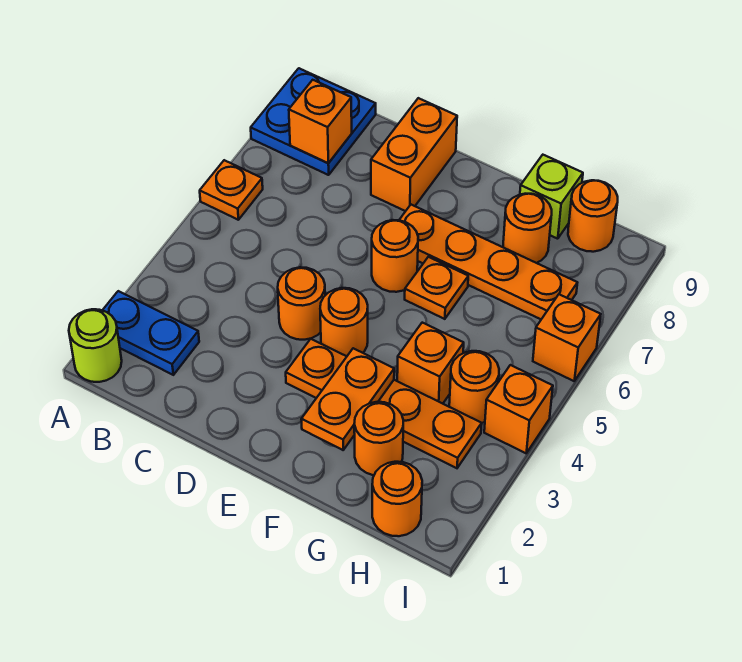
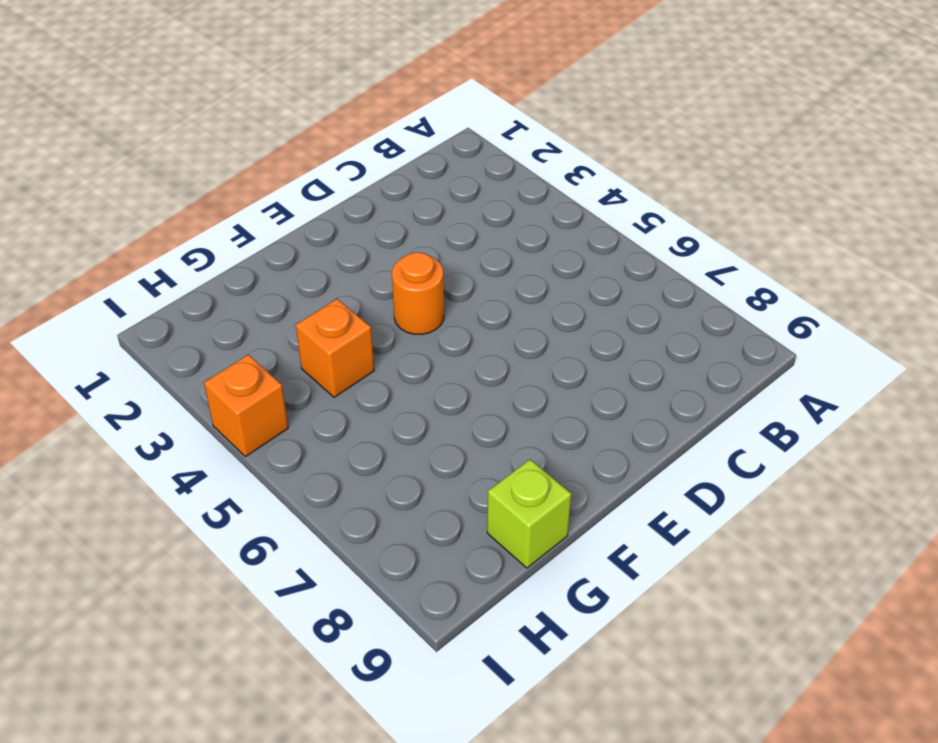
none -> lime round brick A1 level 1
none -> blue plate A2:B2 level 1
none -> orange plate A6 level 1

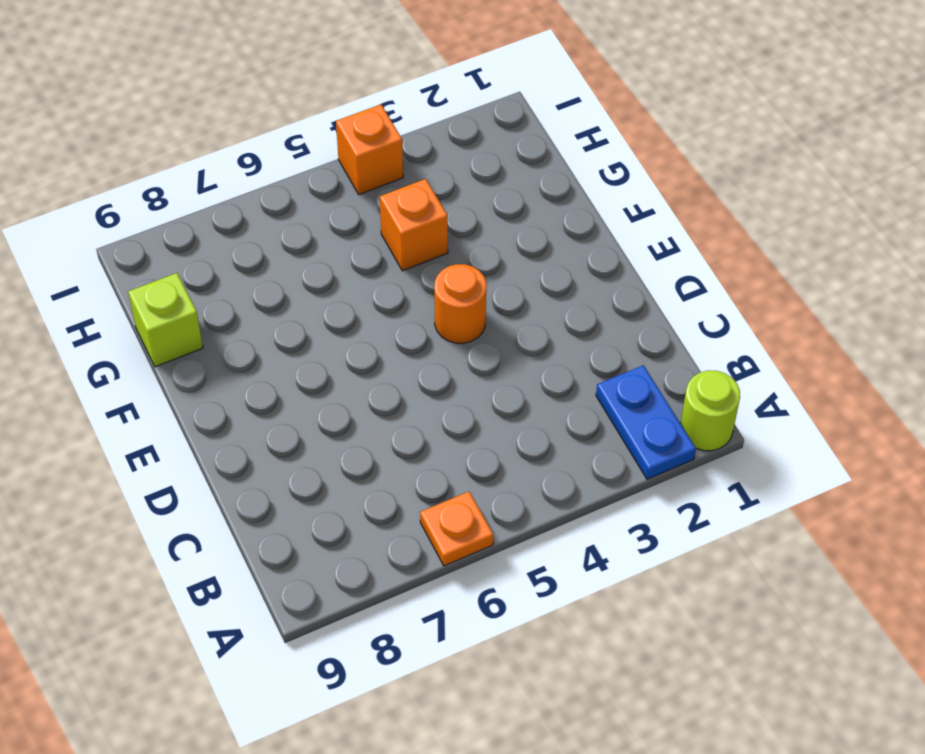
none -> blue plate A8:B9 level 1
none -> orange round brick D4 level 1
none -> orange brick D8:D9 level 1

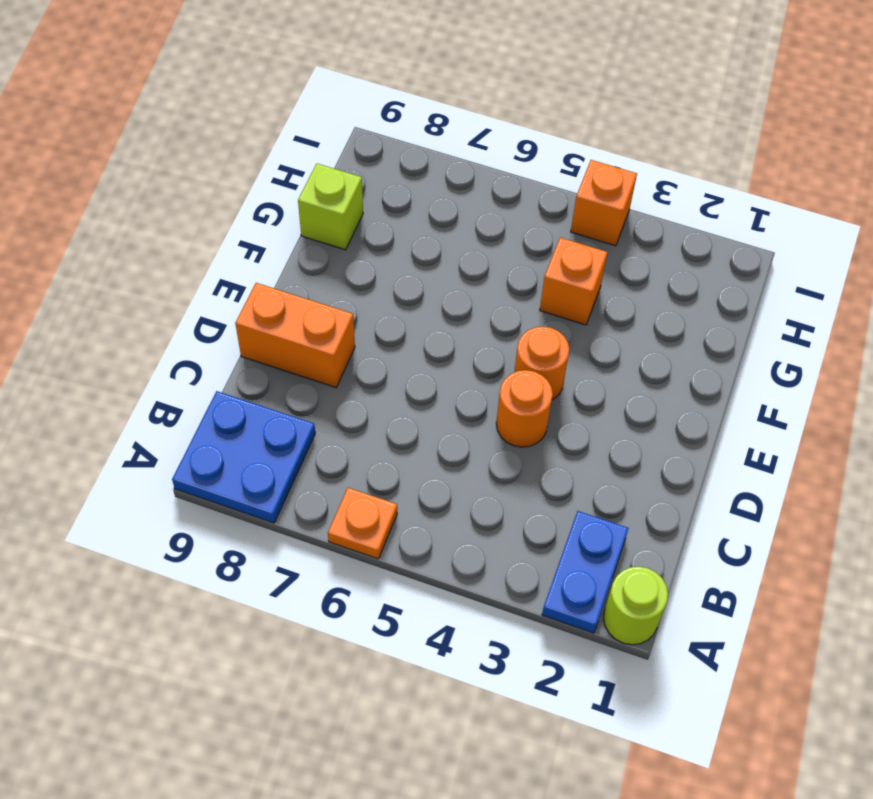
none -> orange plate E3:H3 level 1
none -> orange round brick E6 level 1
none -> orange plate E7:H7 level 1

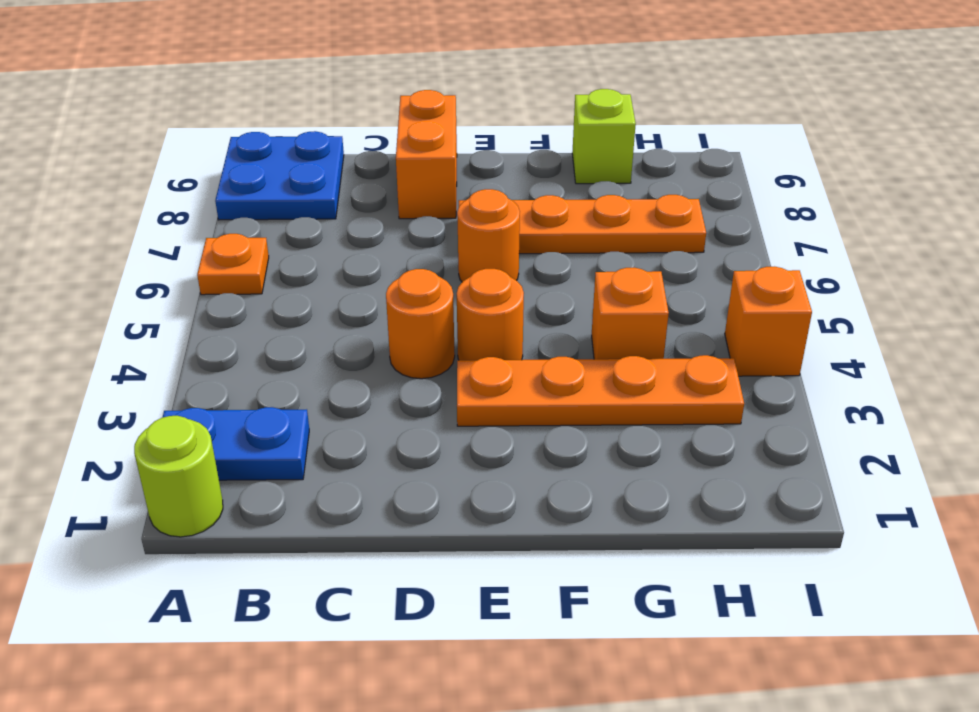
none -> orange plate F6 level 1
none -> orange round brick G2 level 1
none -> orange round brick G8 level 1

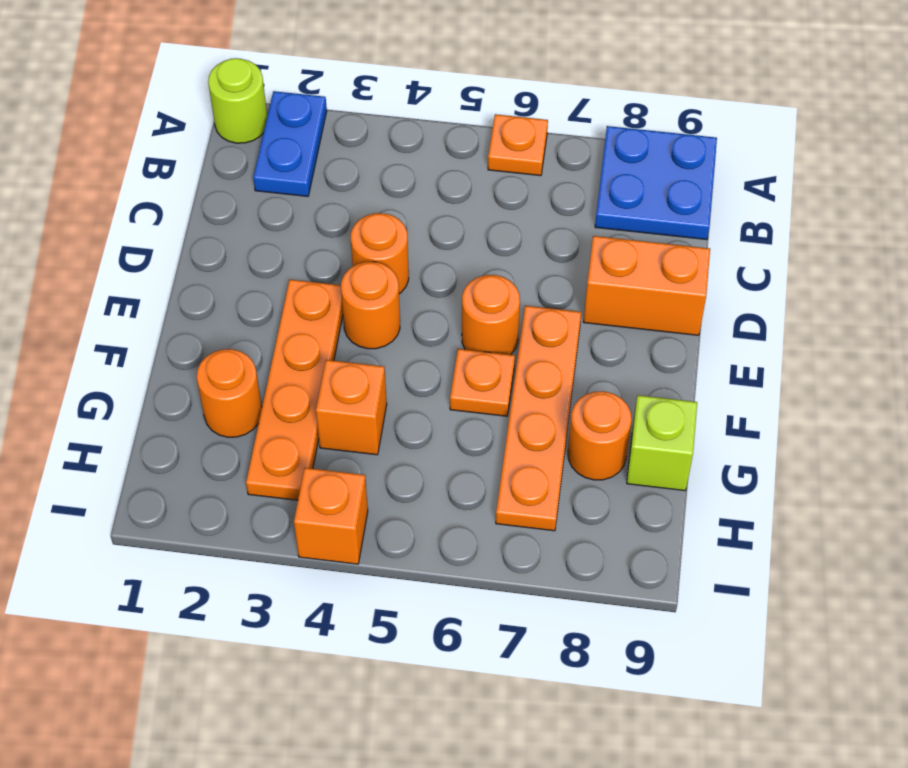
none -> orange round brick H1 level 1
none -> orange round brick H4 level 1
none -> orange round brick H9 level 1

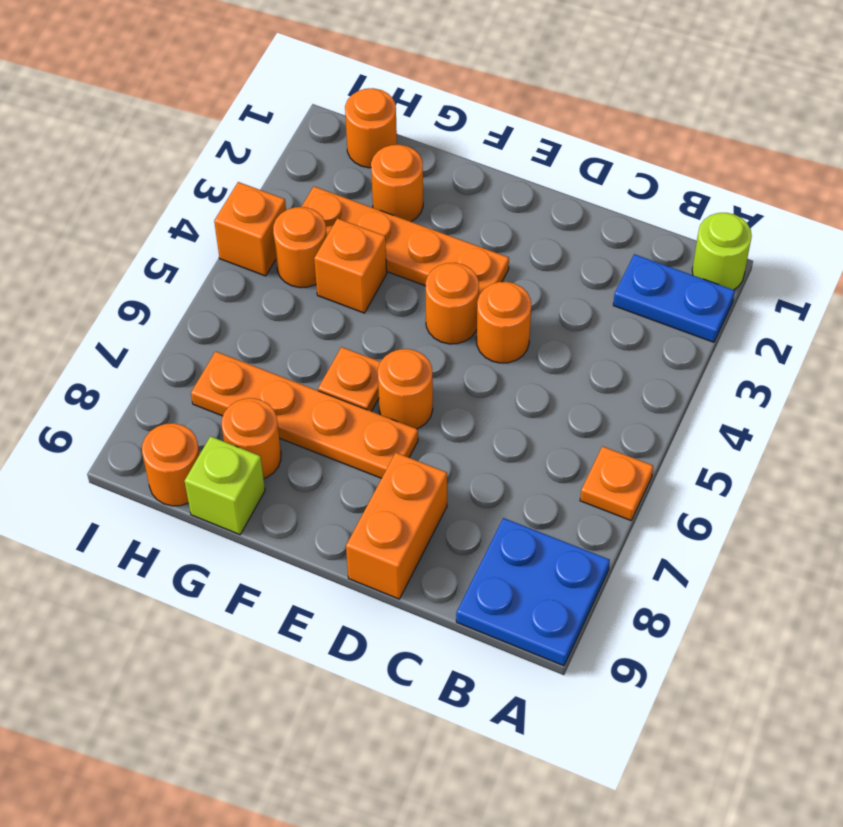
none -> orange brick I6 level 1
none -> orange brick B8 level 2
none -> orange plate F2:F3 level 2

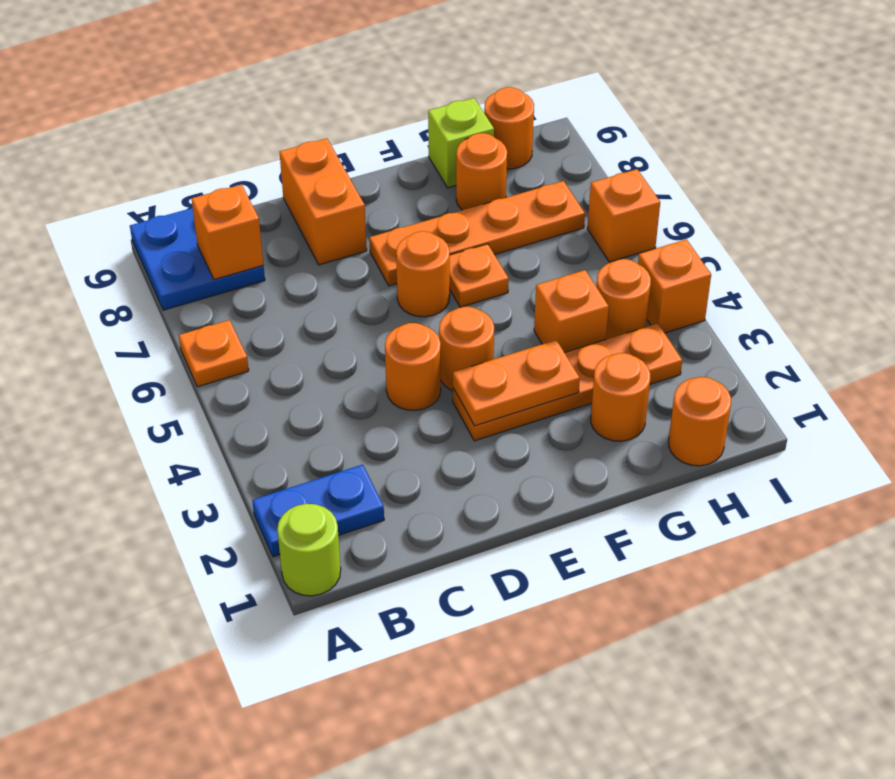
orange plate E3:F3 level 2 -> orange plate F2:F3 level 2

